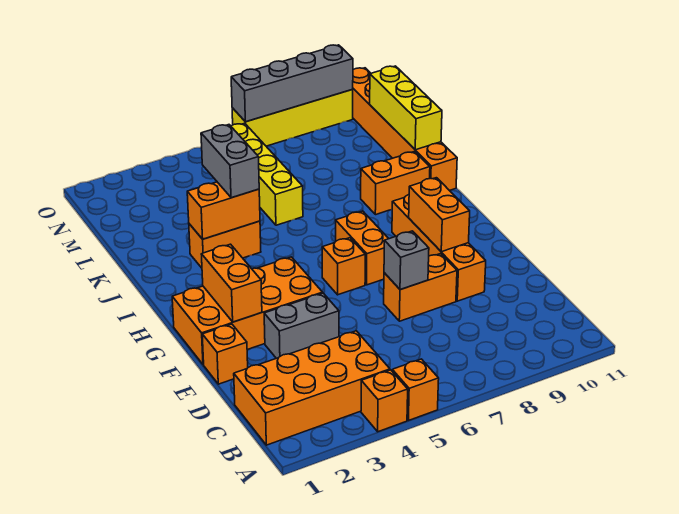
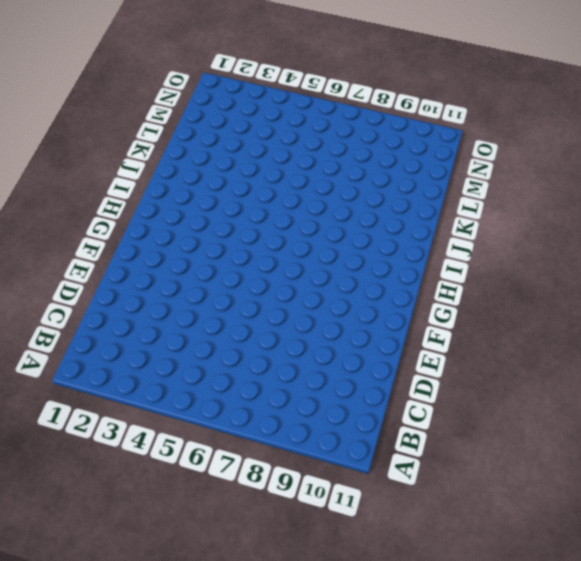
none -> orange brick A4 level 1
none -> orange brick A5 level 1
none -> orange brick B1:C4 level 1

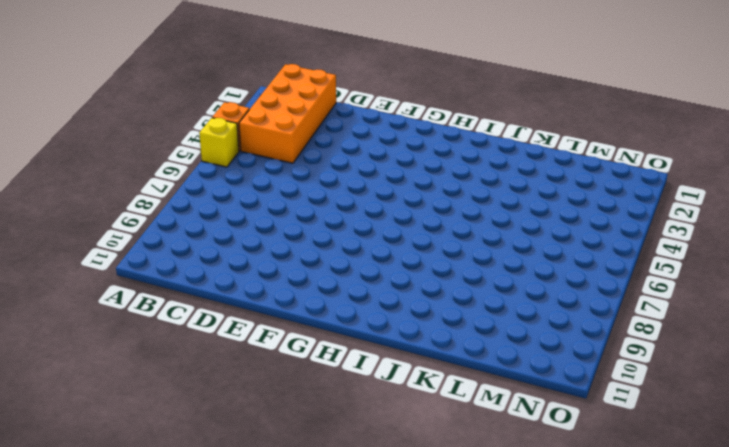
yellow brick A5 level 1 -> orange brick A5 level 1
none -> orange brick E1 level 1
none -> grey brick E3:E4 level 1
none -> orange brick E7:E8 level 1

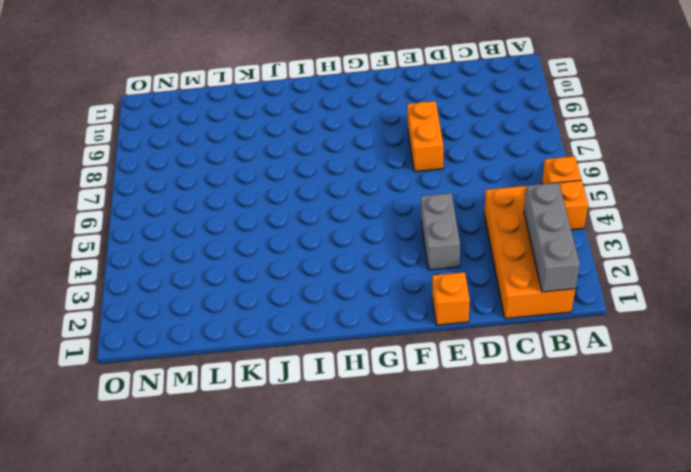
grey brick B1:B3 level 2 -> none
none -> orange brick E9:H9 level 1
none -> orange brick F1:G4 level 1
none -> orange brick G6 level 1

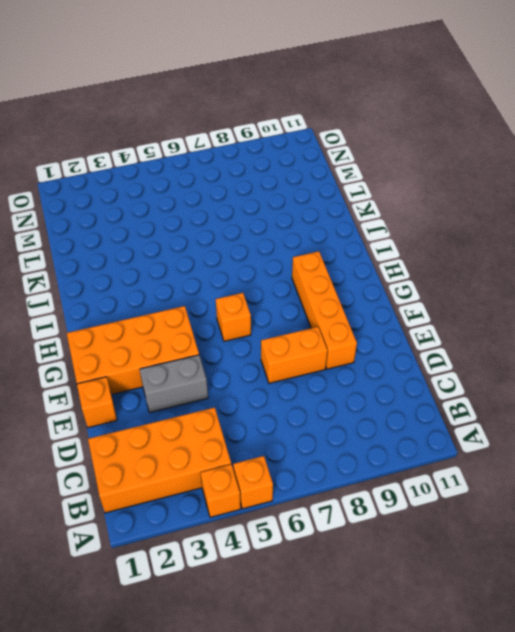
none -> orange brick G7:H7 level 1
none -> orange brick J3:J4 level 1
none -> orange brick J9:J10 level 1

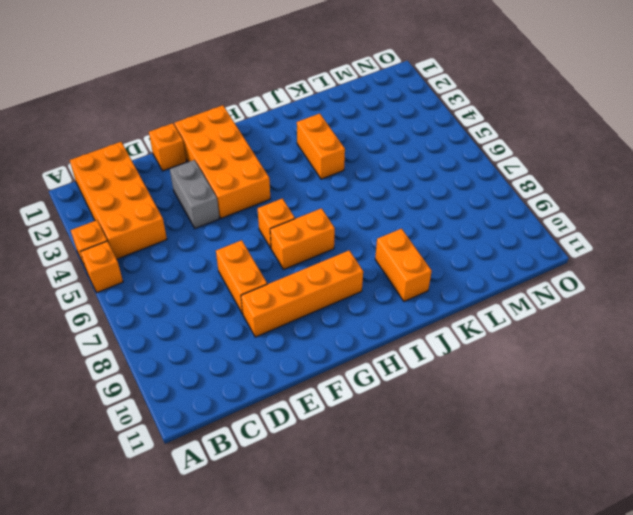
none -> orange brick J11:O11 level 1
none -> yellow brick K6:N6 level 1
none -> yellow brick O7:O10 level 1

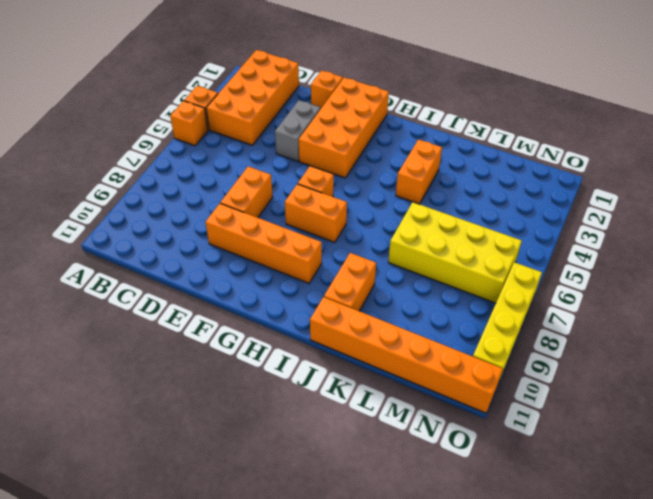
yellow brick K6:N7 level 1 -> yellow brick K6:N6 level 1
none -> grey brick E7 level 2
none -> orange brick F2:G2 level 2
none -> orange brick F9:G9 level 2

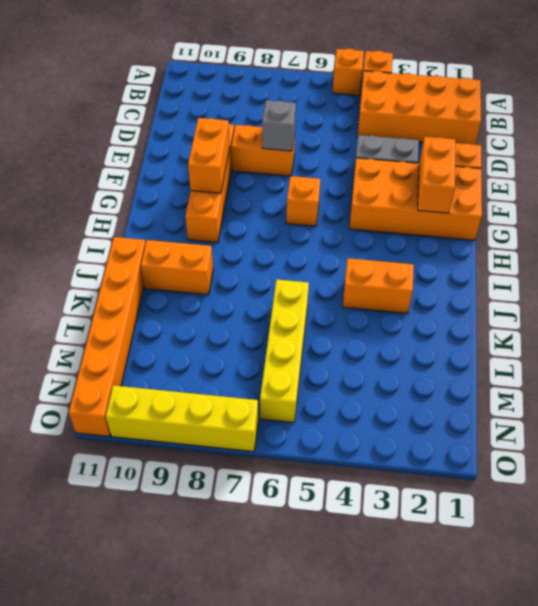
none -> orange brick G7:H7 level 1
none -> orange brick J3:J4 level 2
none -> yellow brick K11:M11 level 2

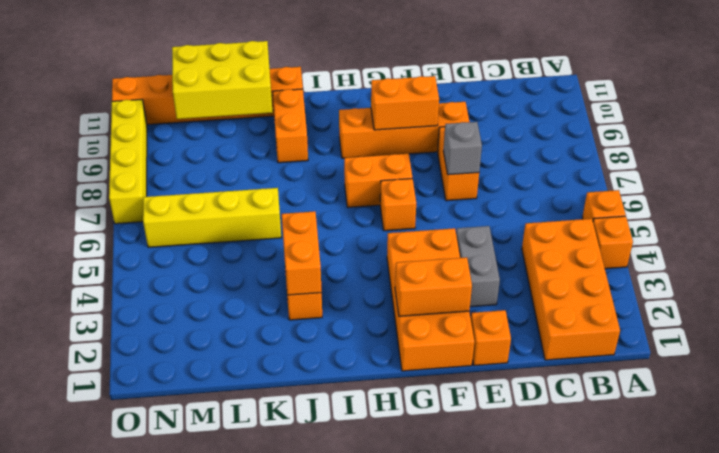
yellow brick K10:M11 level 2 -> yellow brick K11:M11 level 2
none -> grey brick O7:O10 level 2
none -> grey brick J4:K4 level 3

